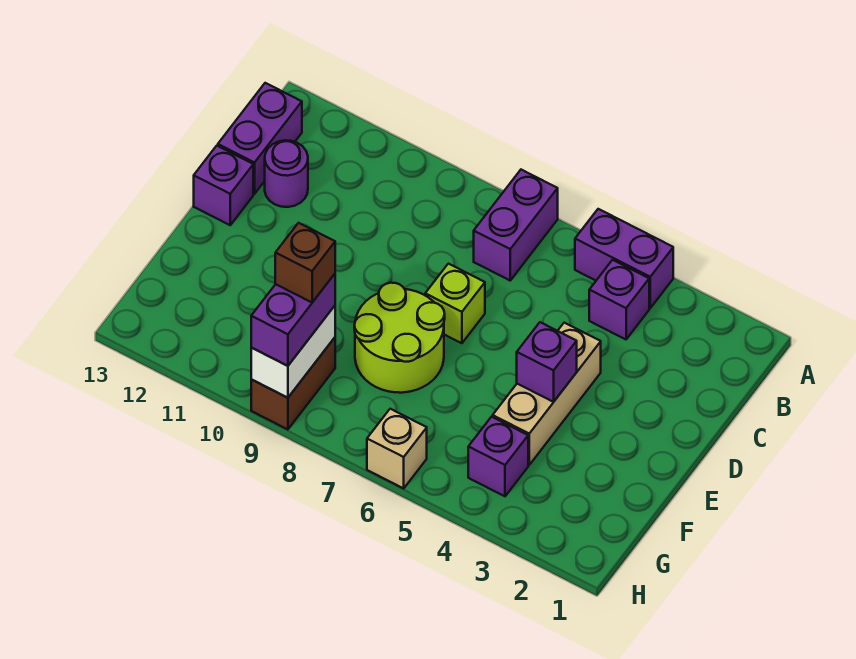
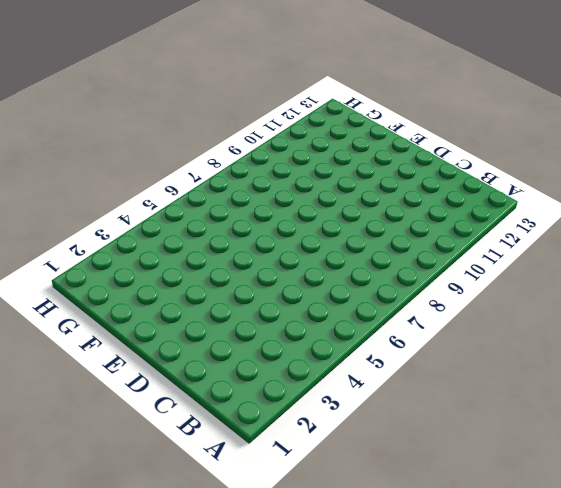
none -> purple brick A4:A5 level 1
none -> purple brick A7:B7 level 1
none -> purple brick B4 level 1

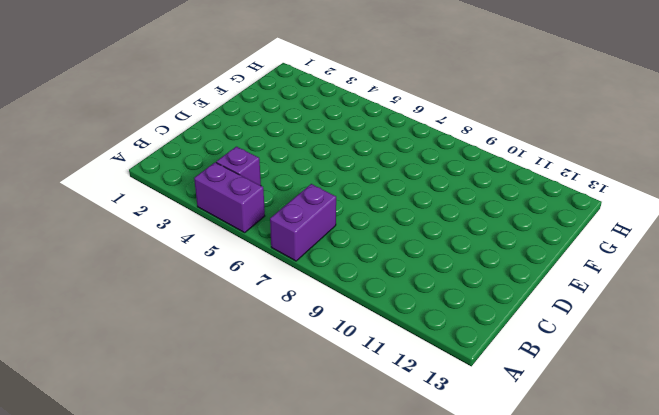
none -> purple brick B13:C13 level 1
none -> purple round brick C12 level 1
none -> tan brick D4:F4 level 1

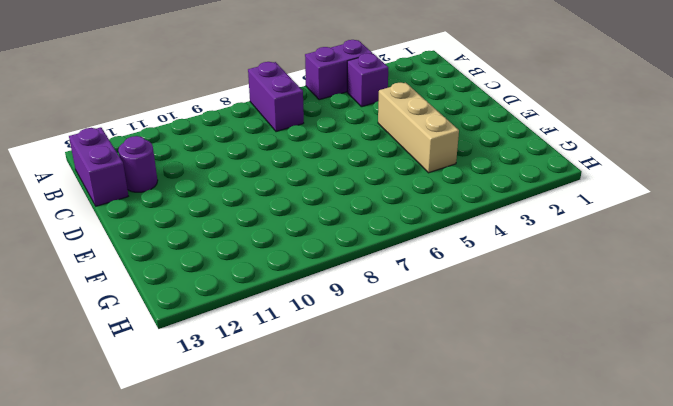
none -> lime brick D7 level 1
none -> purple brick D13 level 1
none -> lime round brick E7:F8 level 1

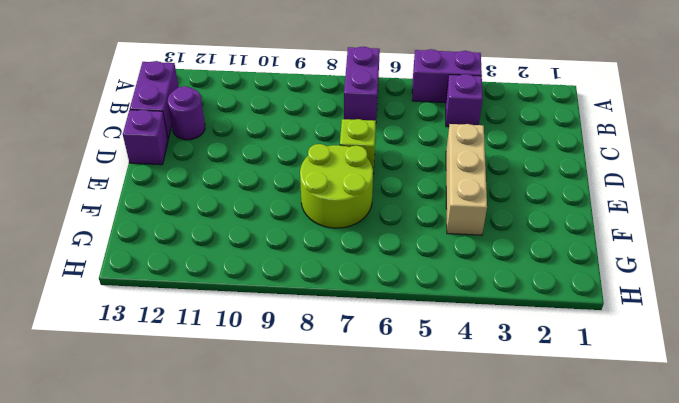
none -> purple brick G4 level 1
none -> brown brick G9:H9 level 1
none -> tan brick H6 level 1

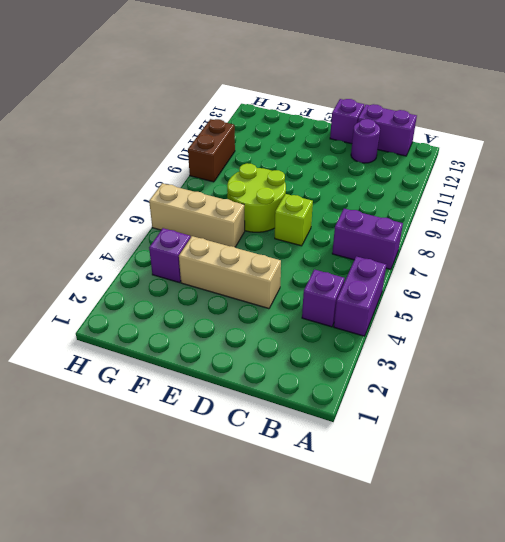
tan brick F6:H6 level 1 -> tan brick H6 level 1
brown brick H9:H10 level 1 -> brown brick G9:H9 level 1
none -> purple brick E4 level 2
none -> white brick G9:H9 level 2
none -> purple brick G9:H9 level 3

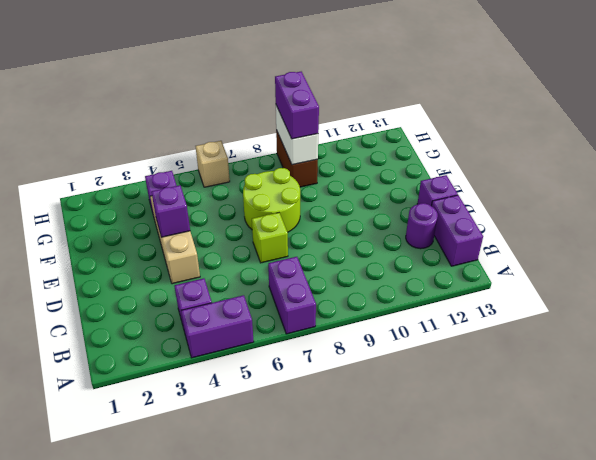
none -> brown brick G9 level 4

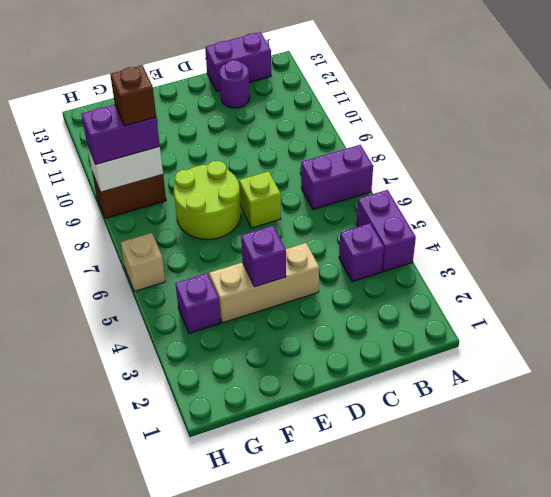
none -> purple brick D13 level 1

